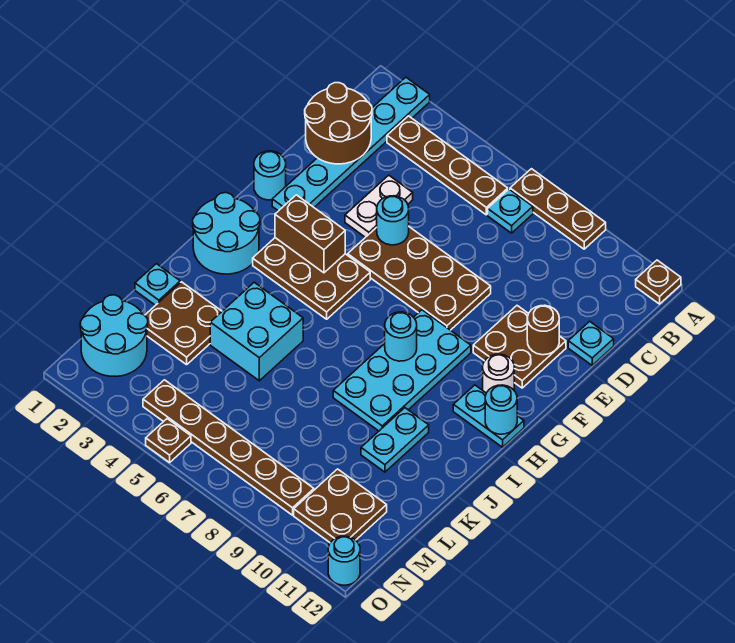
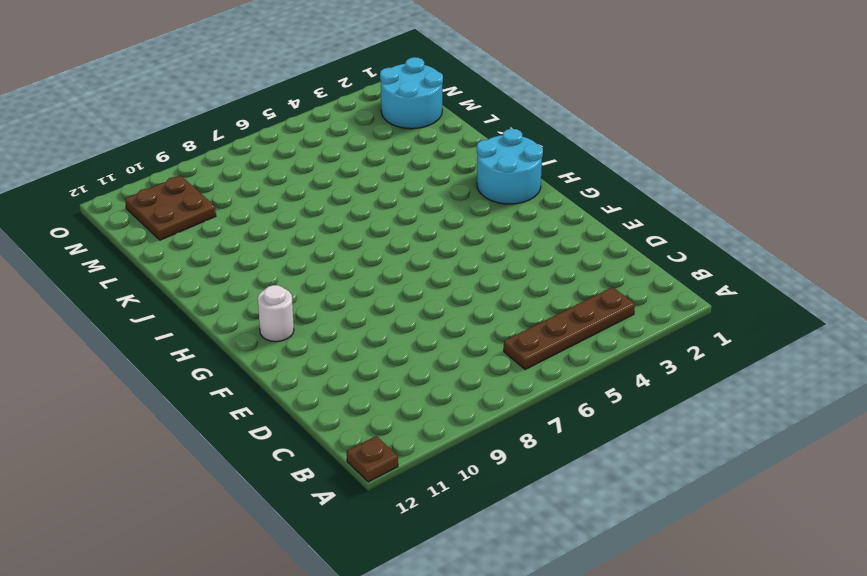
none -> cyan plate A2:F2 level 1
none -> brown plate A7:A9 level 1
none -> cyan plate B7 level 1
none -> white plate D4:E4 level 1

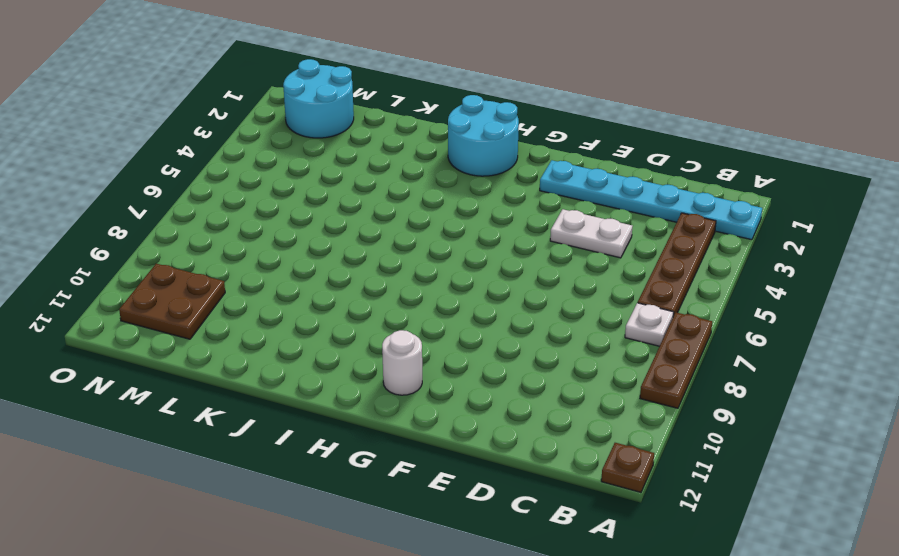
white plate B7 level 1 -> cyan plate B7 level 1
none -> cyan plate D12 level 1
none -> brown plate E5:F8 level 1
none -> brown plate E10:F11 level 1
none -> cyan round brick F1 level 1

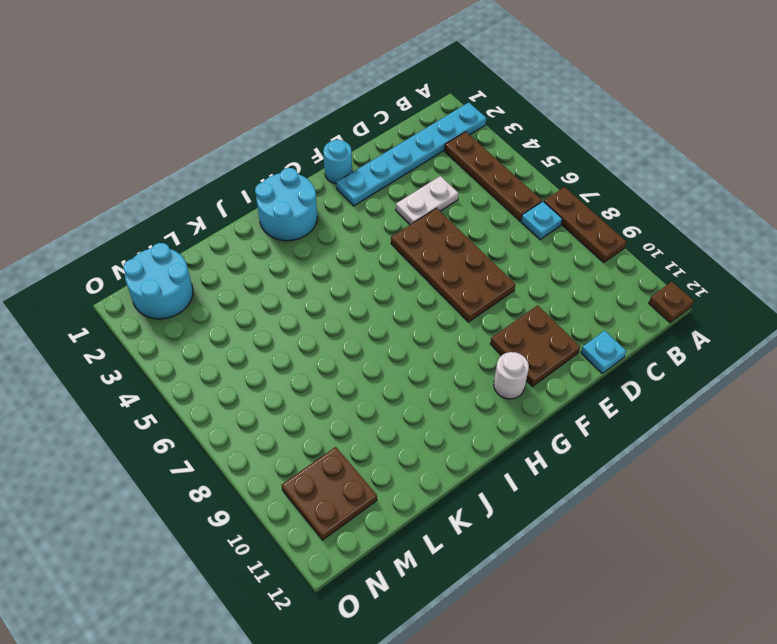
none -> brown plate G3:H5 level 1
none -> cyan plate G8:J9 level 1
none -> cyan plate H11:H12 level 1
none -> cyan brick J4:K5 level 1

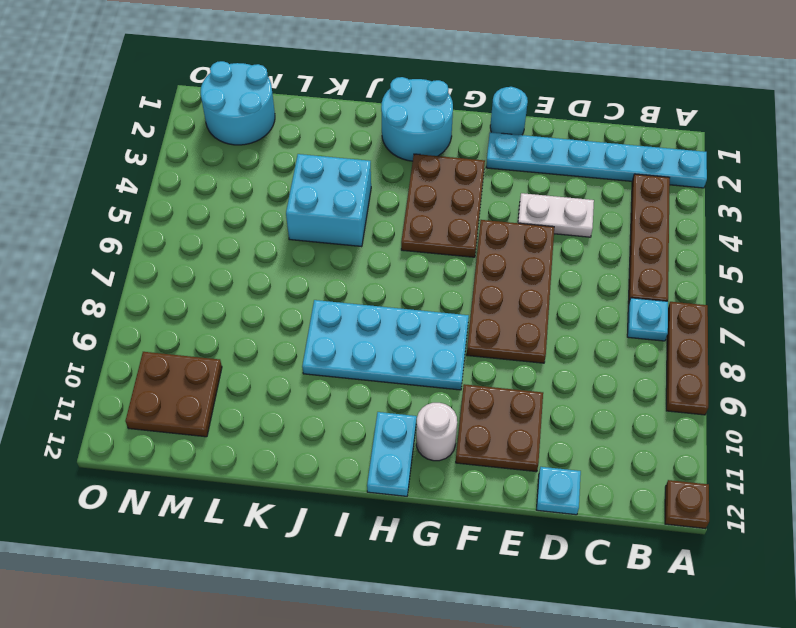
none -> cyan plate J10:K10 level 1
none -> cyan plate K1 level 1
none -> brown plate K2:L3 level 1
none -> brown plate N4:N9 level 1

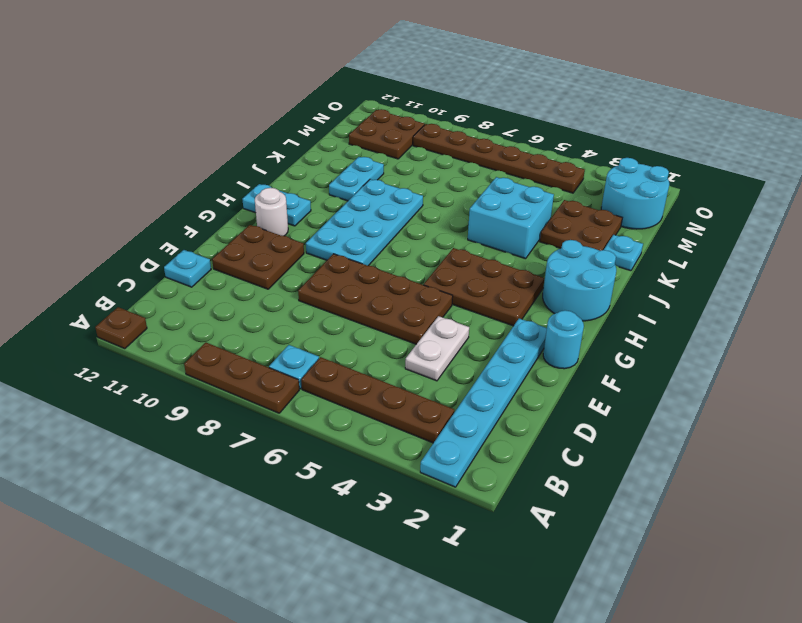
none -> brown plate O5 level 1
none -> cyan round brick O12 level 1
none -> brown round brick C1:D2 level 2
none -> cyan round brick E5 level 2

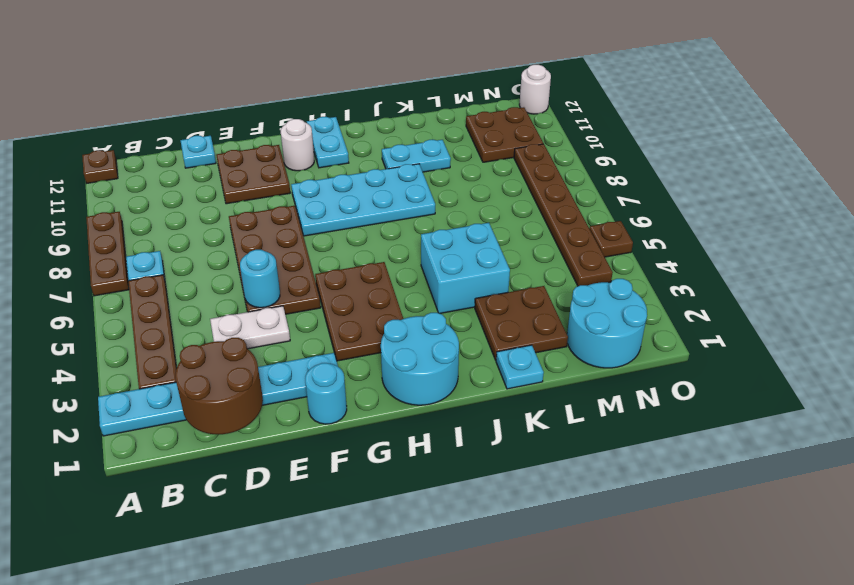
white round brick O12 level 1 -> cyan round brick O12 level 1
none -> brown round brick E11 level 2
none -> brown brick G3:G4 level 2
none -> cyan round brick H8 level 2
none -> cyan round brick H12 level 2

